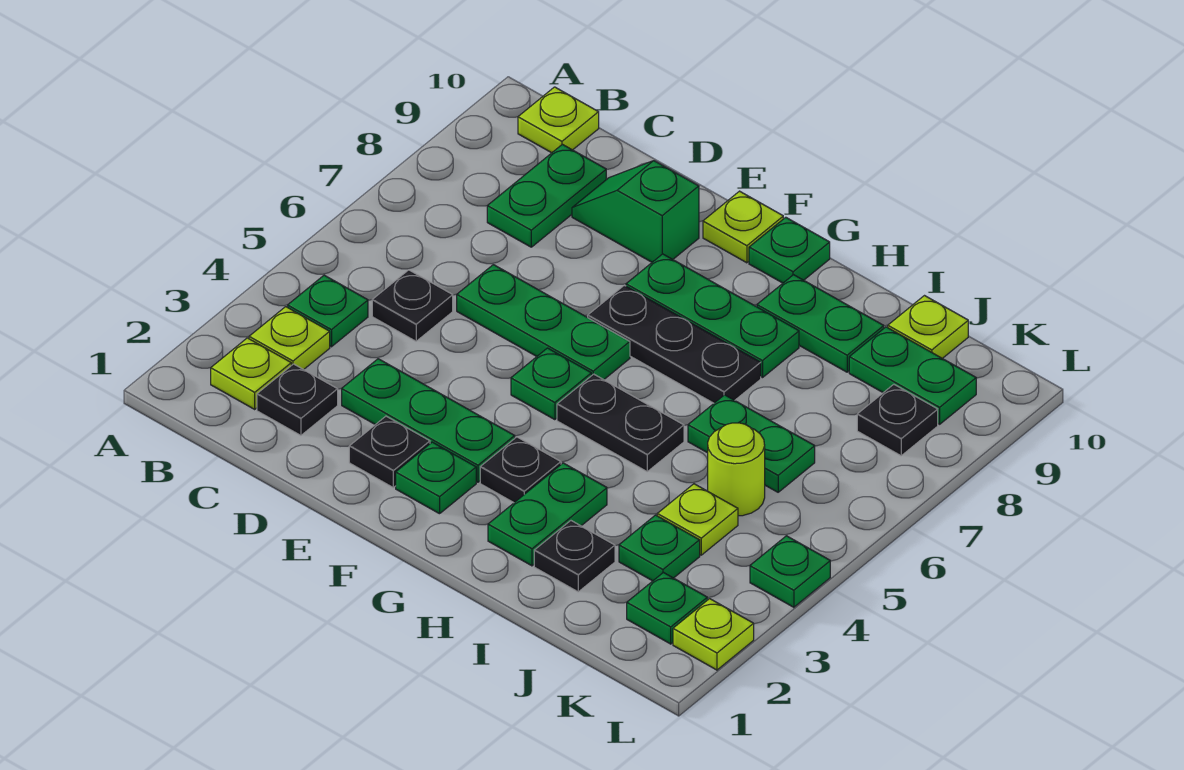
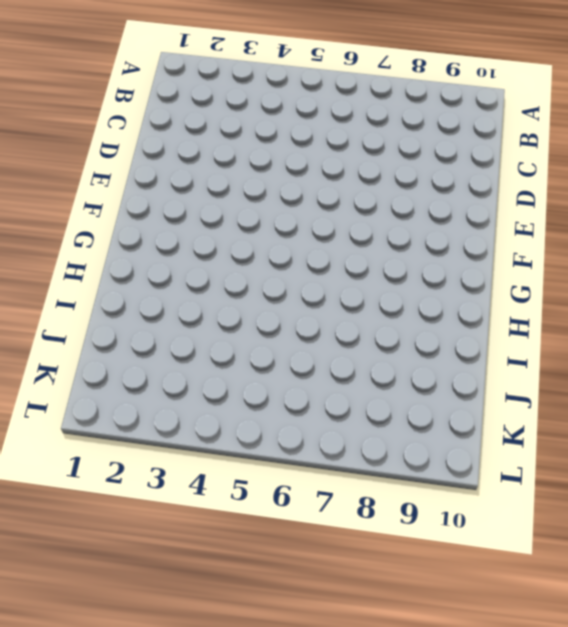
none -> lime plate B2 level 1
none -> lime plate B3 level 1
none -> green plate B4 level 1
none -> lime plate B10 level 1

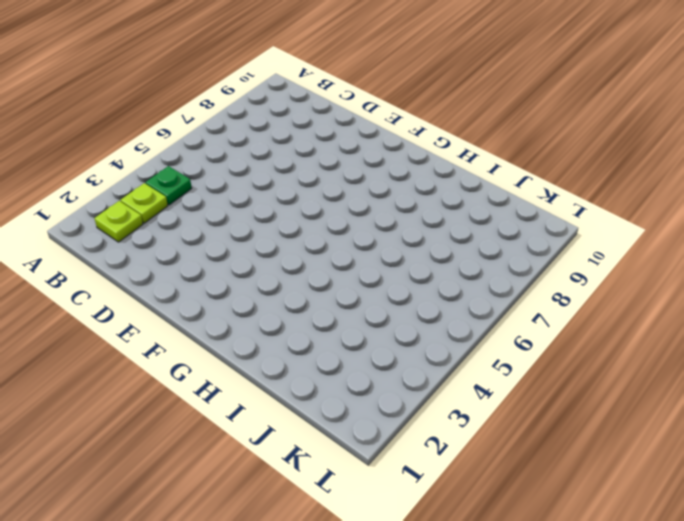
none -> lime plate B10 level 1
none -> black plate C2 level 1
none -> black plate C5 level 1
none -> green plate C8:C9 level 1

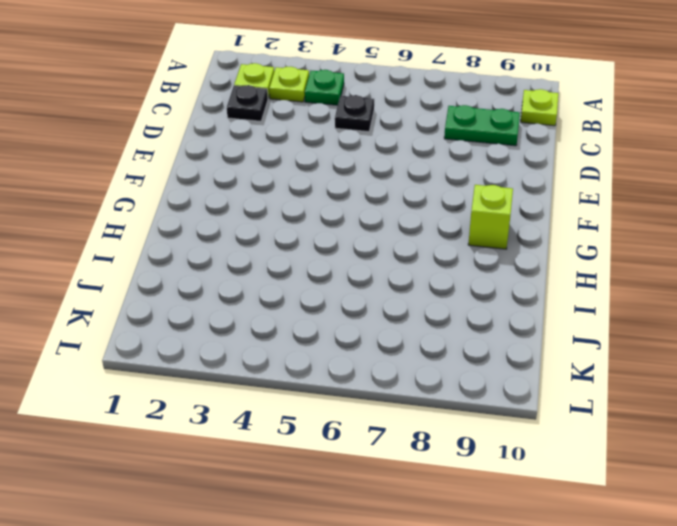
lime brick G9 level 1 -> none
none -> green plate D3:F3 level 1
none -> green plate D6:F6 level 1
none -> green slope D9:E9 level 1 top E
none -> black plate E2 level 1

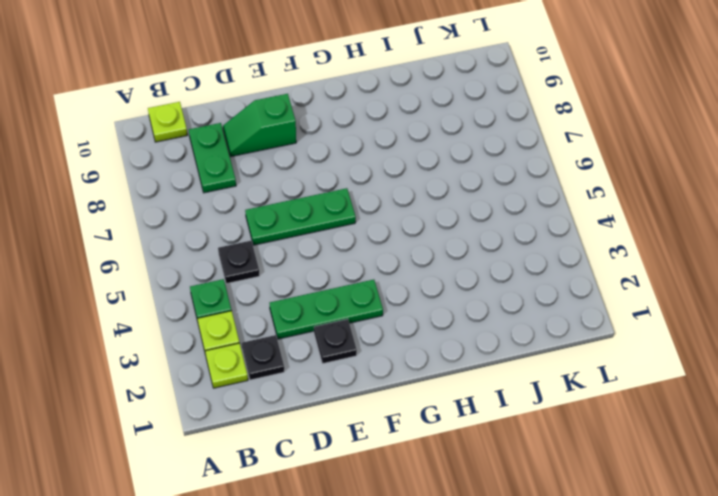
none -> green plate F2 level 1
none -> green plate F5 level 1
none -> black plate F7:H7 level 1
none -> green plate F8:H8 level 1

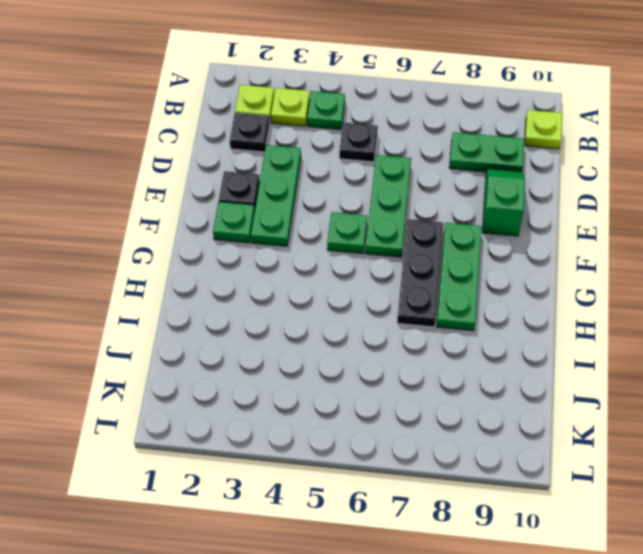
none -> lime plate F10 level 1
none -> black plate G3 level 1
none -> black plate G5:H5 level 1
none -> green plate G10 level 1

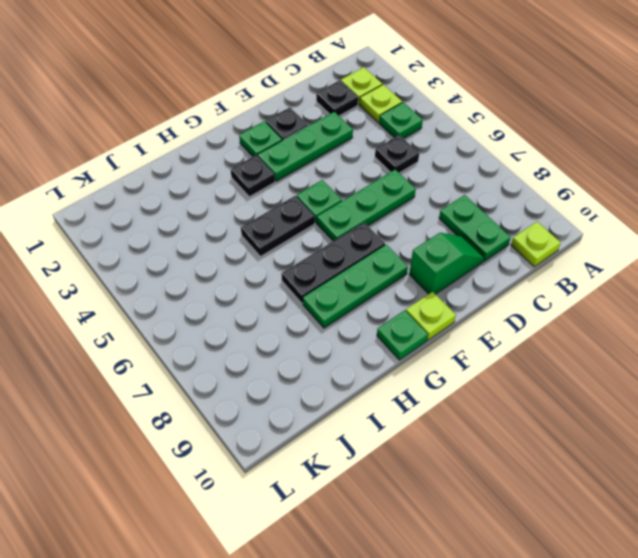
none -> green plate H2:H3 level 1
none -> green plate H9:I9 level 1
none -> black plate I2 level 1
none -> green plate I6:J6 level 1

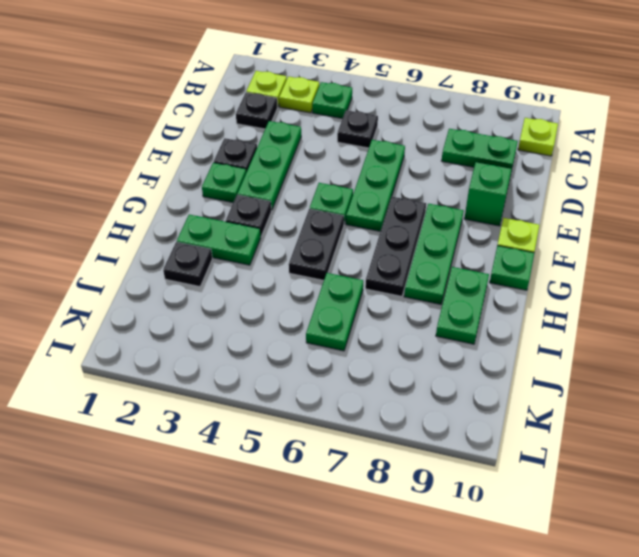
none -> green plate J3 level 1
none -> lime plate J4 level 1
none -> lime round brick J5 level 1
none -> green plate J9:K9 level 1

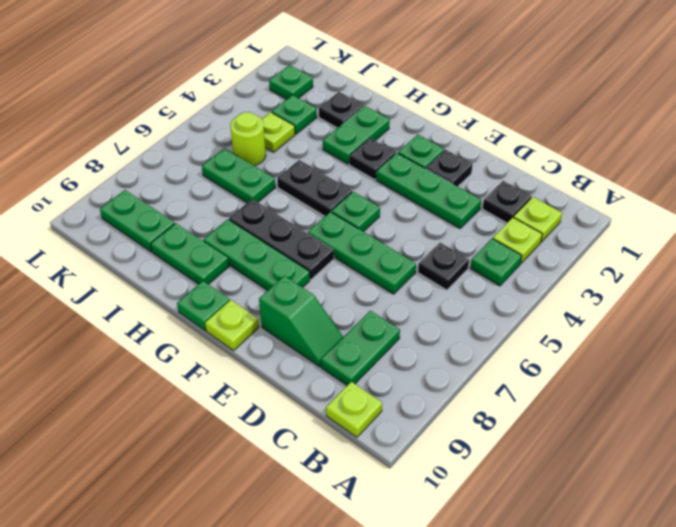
none -> lime plate J10 level 1
none -> black plate K8 level 1
none -> lime plate L2 level 1
none -> green plate L4 level 1

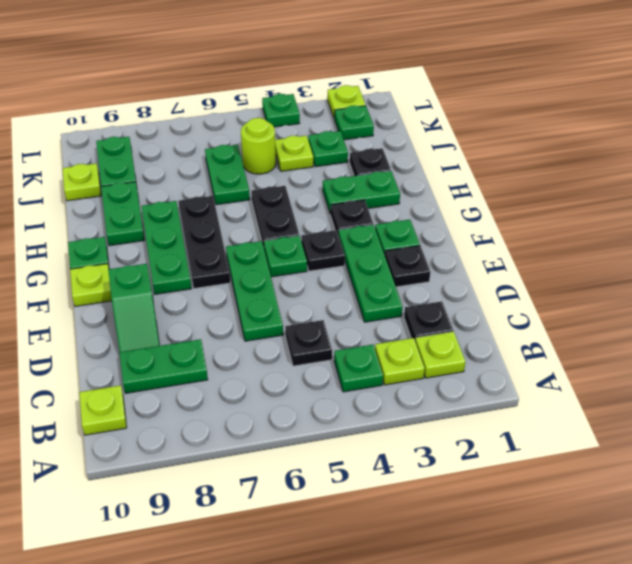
black plate F4 level 1 -> black plate K8 level 1

